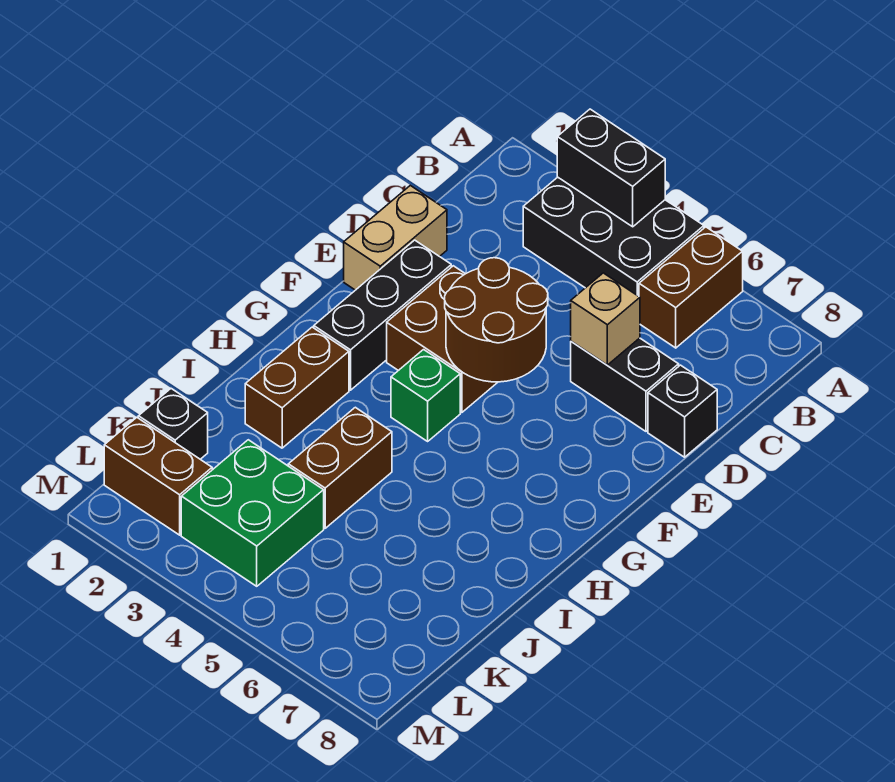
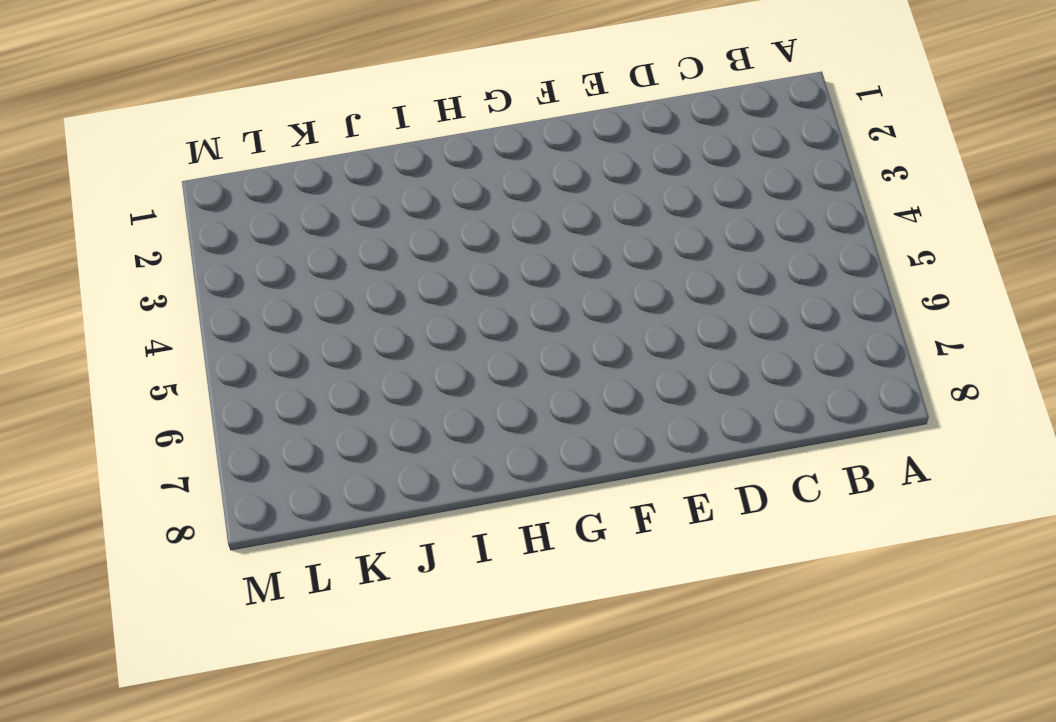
none -> black brick A3:B5 level 1
none -> brown brick A6:B6 level 1
none -> tan brick D1:E1 level 1

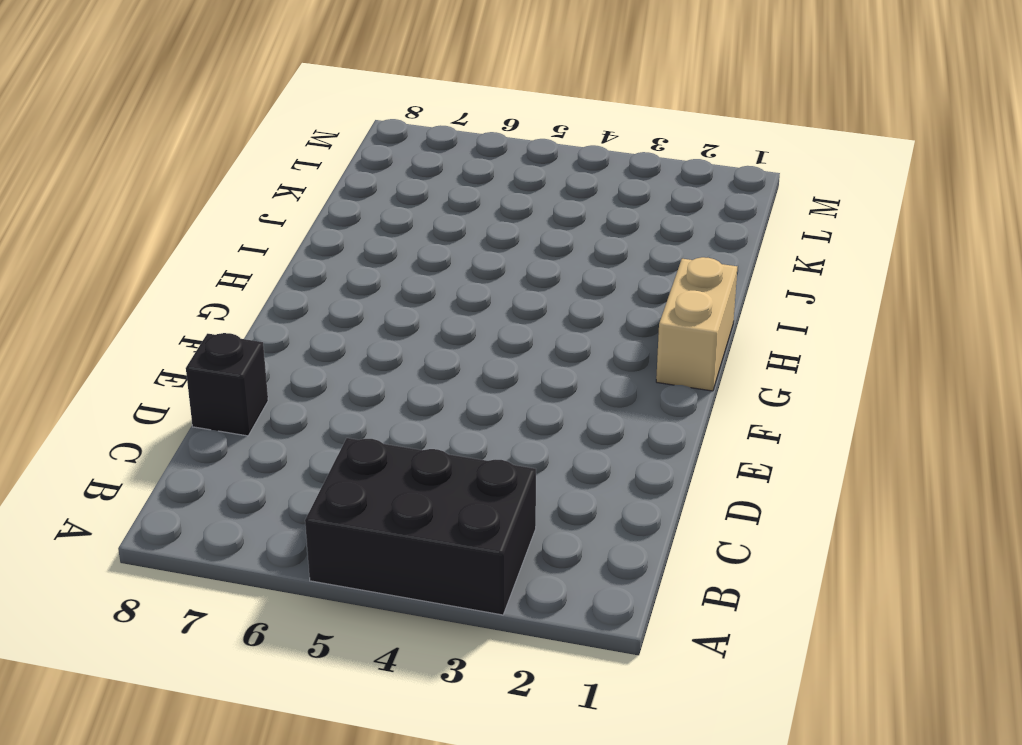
tan brick G1:H1 level 1 -> tan brick D1:E1 level 1
none -> brown brick A6:B6 level 1
none -> black brick D6:D7 level 1
none -> black brick E2:G2 level 1

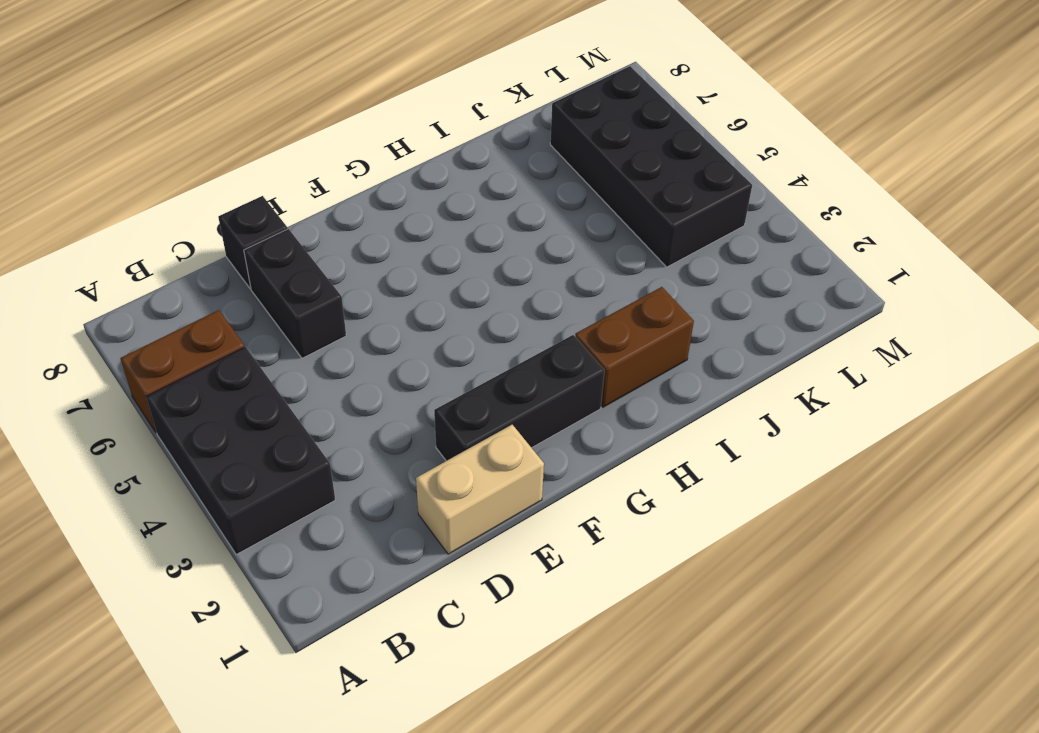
black brick K4:L7 level 1 -> green brick K3:L4 level 1
none -> brown brick E3:F4 level 1
none -> green brick G4 level 1
none -> brown brick I4:J4 level 1

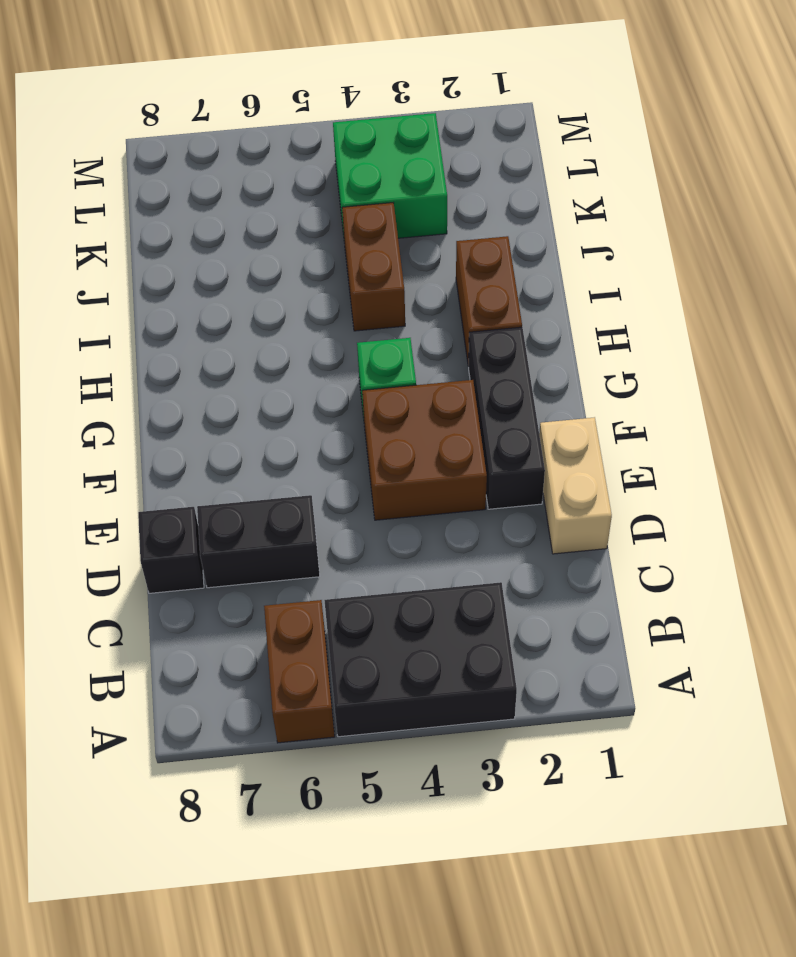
none -> black brick K1 level 1
none -> brown brick L1:L2 level 1
none -> black brick A3:A4 level 2

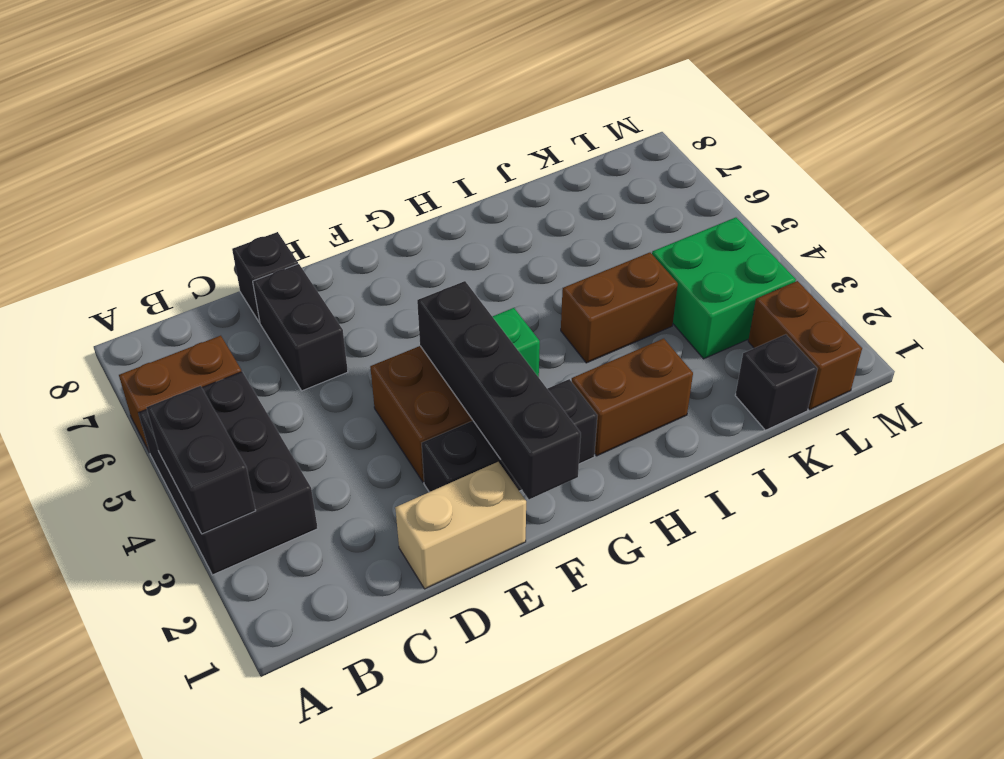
black brick F1:F4 level 2 -> brown round brick E4:F5 level 2
none -> tan brick D6 level 2

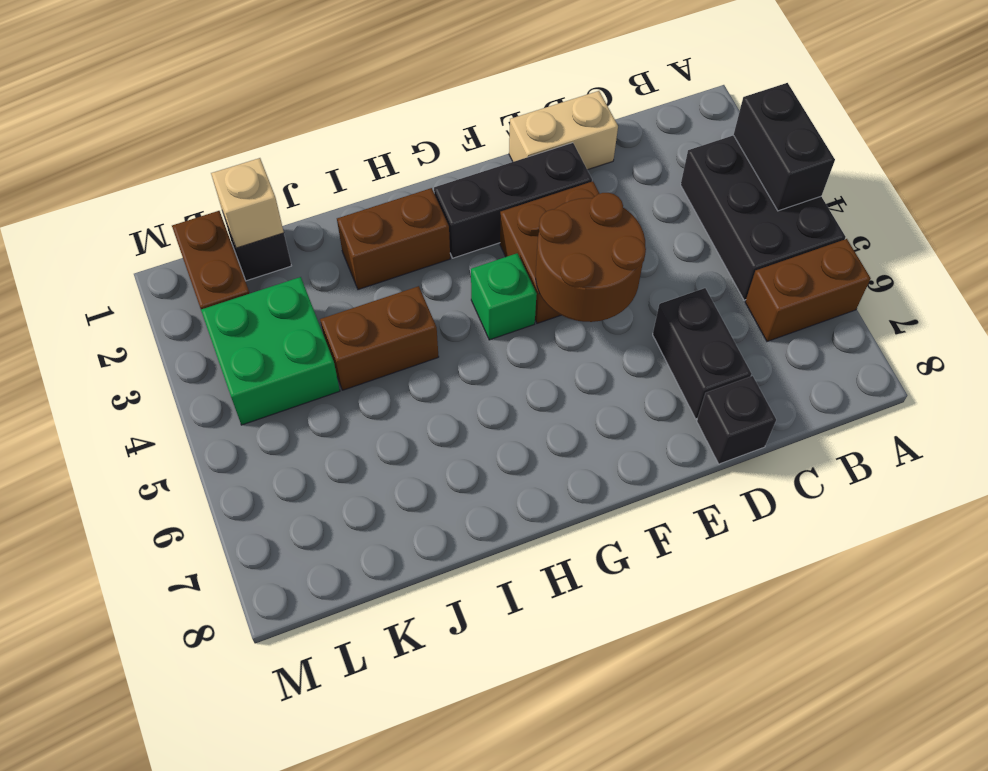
tan brick K1 level 2 -> tan brick D6 level 2

